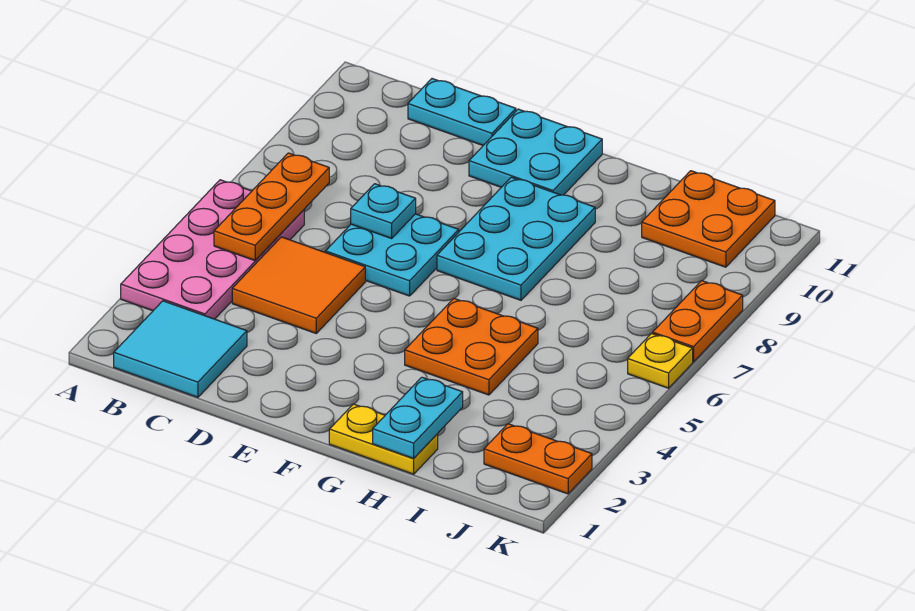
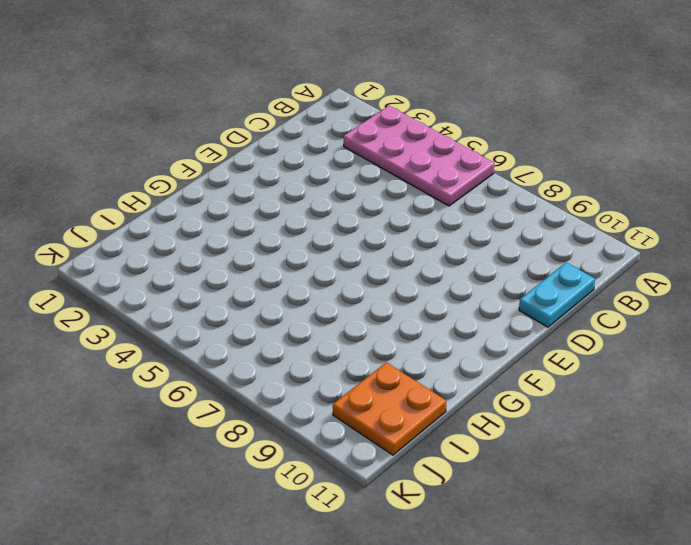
none -> cyan tile B1:C2 level 1
none -> orange tile C4:D5 level 1
none -> cyan plate D6:E7 level 1

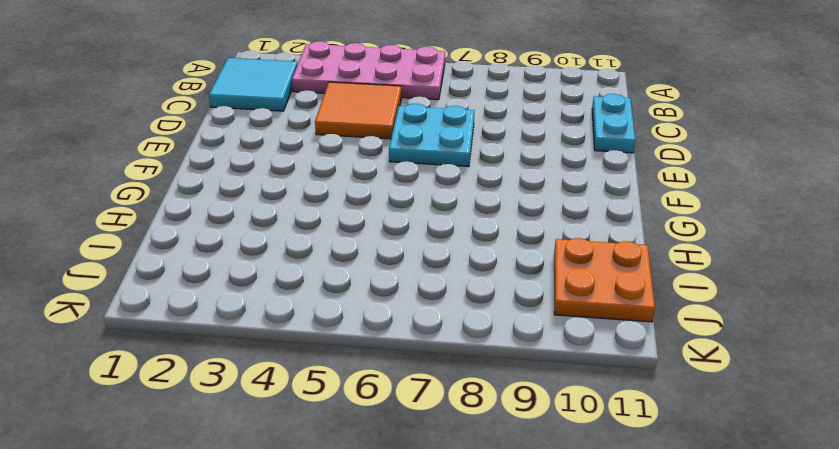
none -> cyan plate E10:F11 level 1
none -> cyan plate F7:G9 level 1
none -> yellow plate G1:H1 level 1

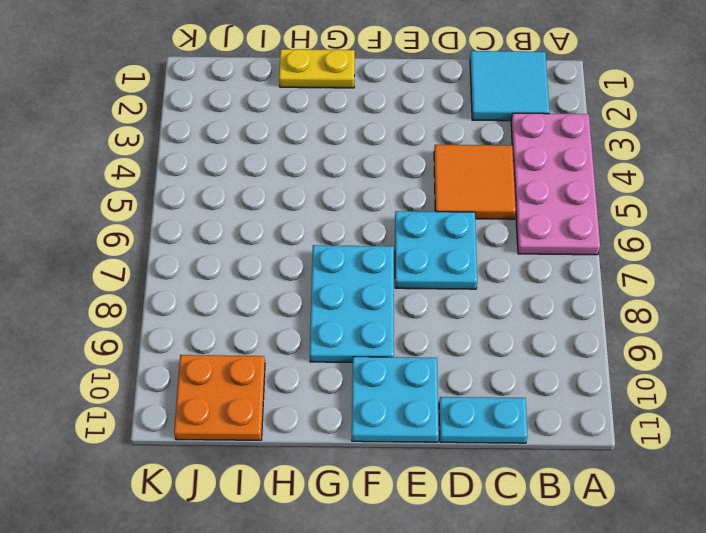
none -> orange plate G4:H5 level 1
none -> orange plate J2:K2 level 1
none -> yellow plate K6 level 1

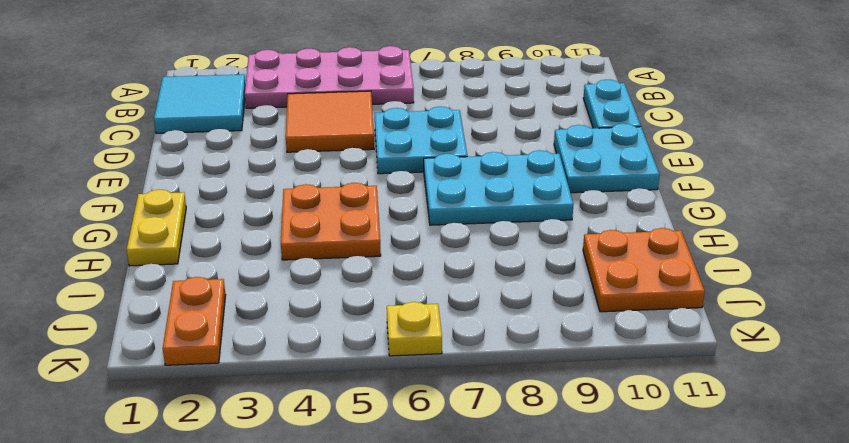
none -> orange plate K7:K8 level 1
none -> orange plate B5:B7 level 2
none -> cyan plate D7 level 2

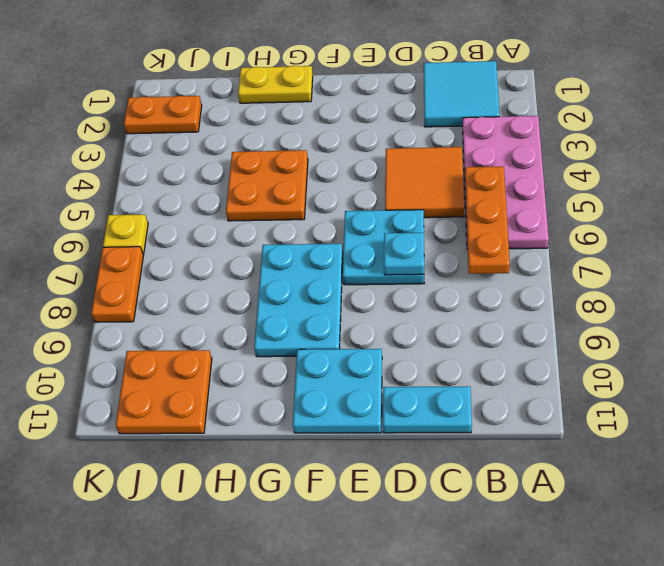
none -> cyan plate H1:H2 level 2

